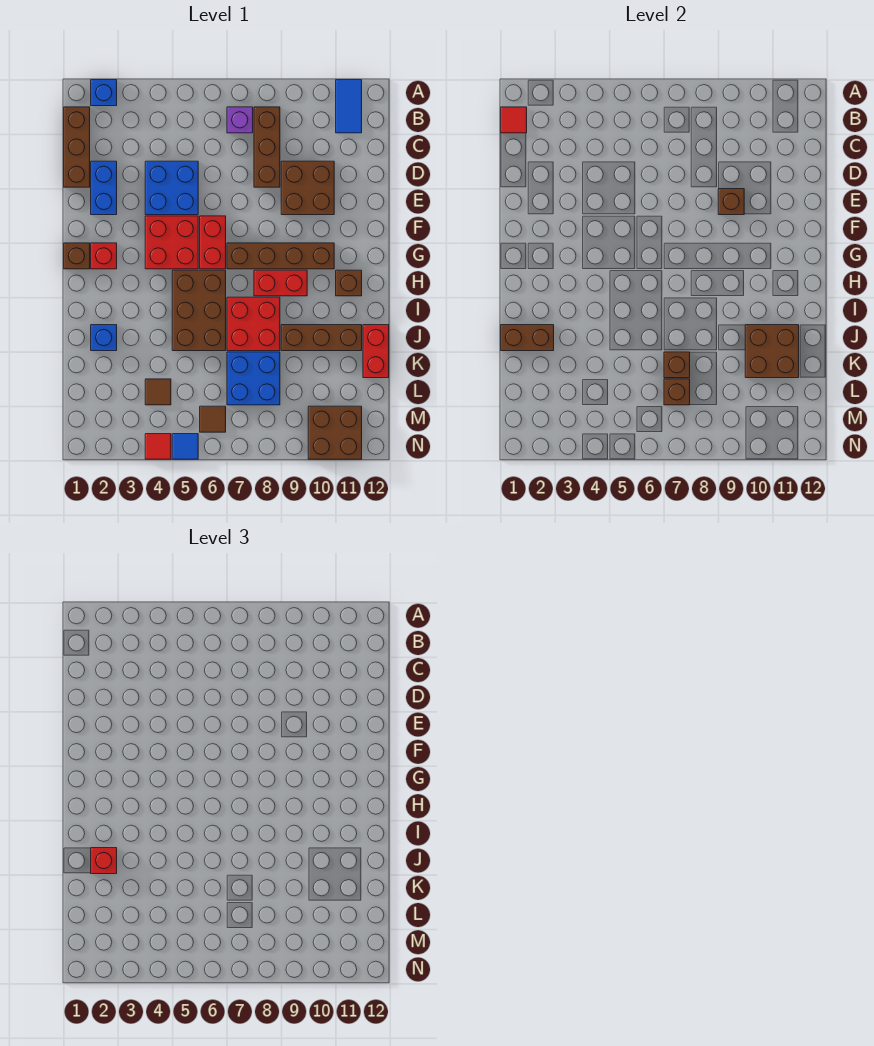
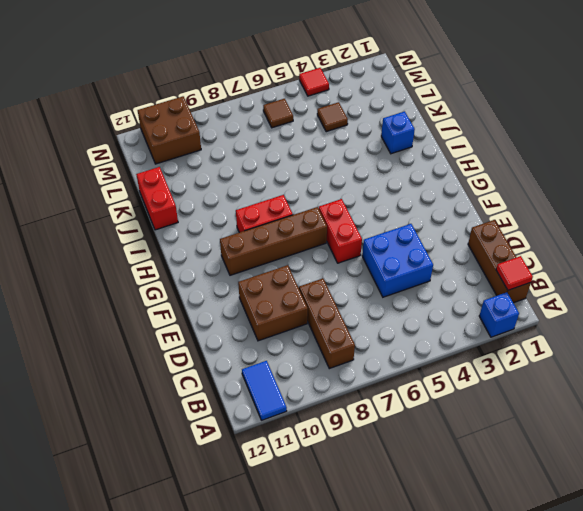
none -> purple brick B7 level 1
none -> blue brick D2:E2 level 1
none -> red brick F4:G5 level 1
none -> brown brick G1 level 1

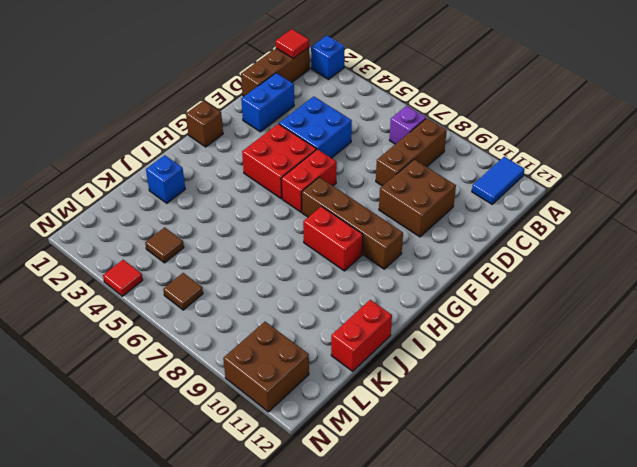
none -> red brick G2 level 1
none -> brown brick H5:J6 level 1
none -> brown brick H11 level 1
none -> red brick I7:J8 level 1

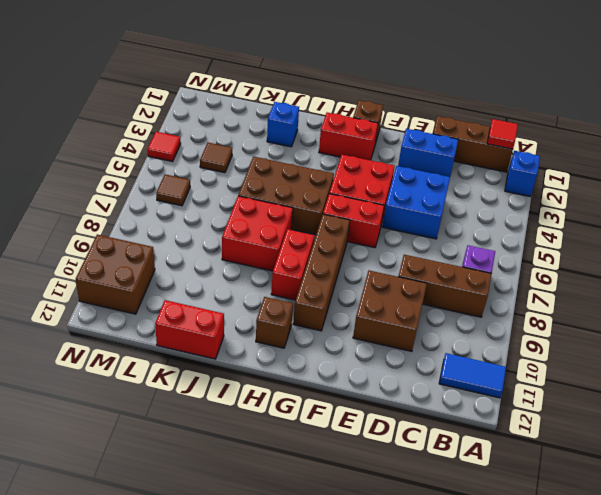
red brick G2:H2 level 1 -> red brick G2 level 1
none -> brown brick J9:J11 level 1
none -> blue brick K7:L8 level 1
none -> blue tile N5 level 1
none -> brown brick E9 level 2

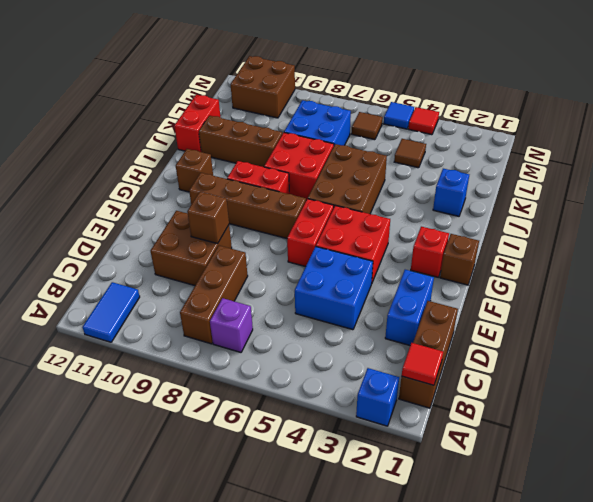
none -> brown brick J1:J2 level 2
none -> brown brick J10:K11 level 2
none -> brown brick K7 level 2
none -> brown brick L7 level 2

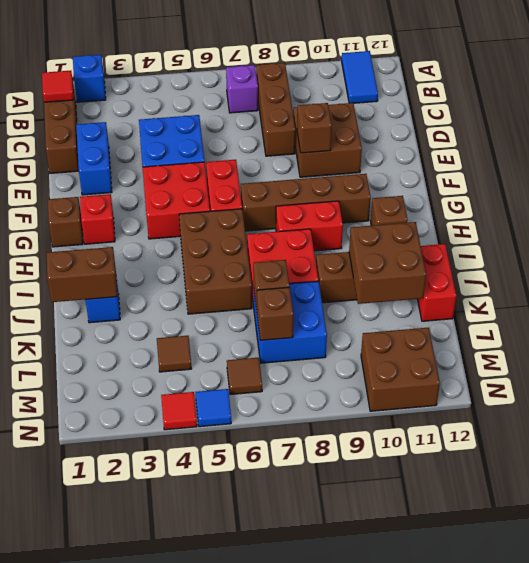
none -> red brick J2 level 3

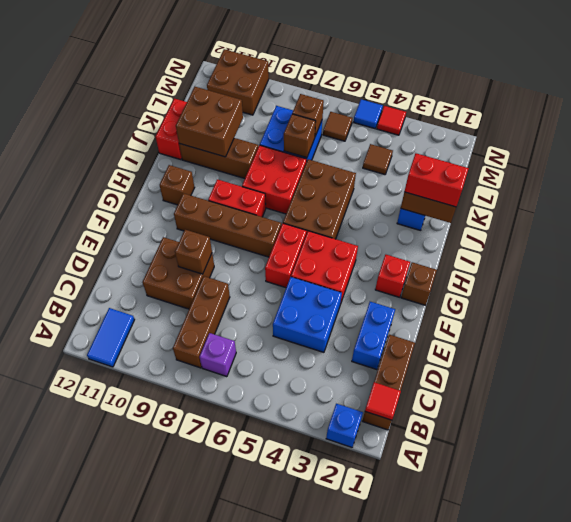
red brick J1:J2 level 3 -> red brick J2 level 3

